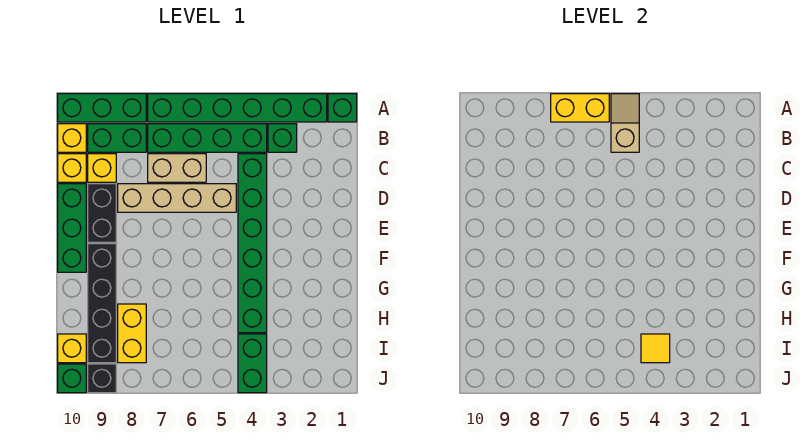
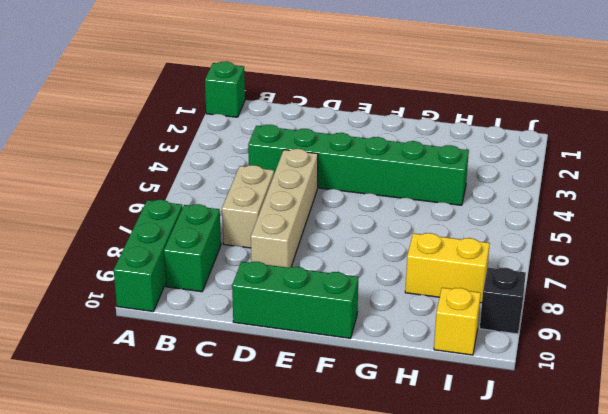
none -> green brick A2:A7 level 1
none -> green brick B3 level 1
none -> green brick B4:B7 level 1

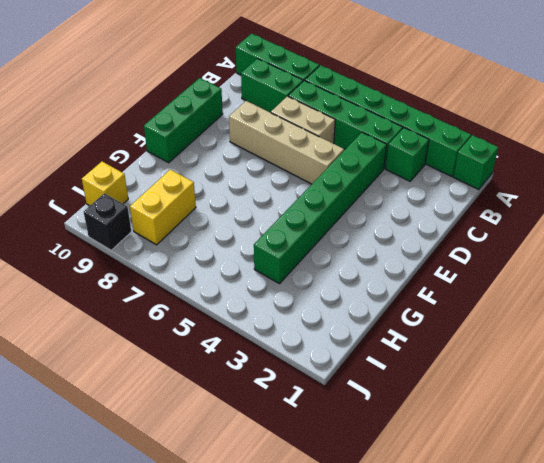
none -> yellow brick B10 level 1
none -> yellow brick C9 level 1
none -> yellow brick C10 level 1

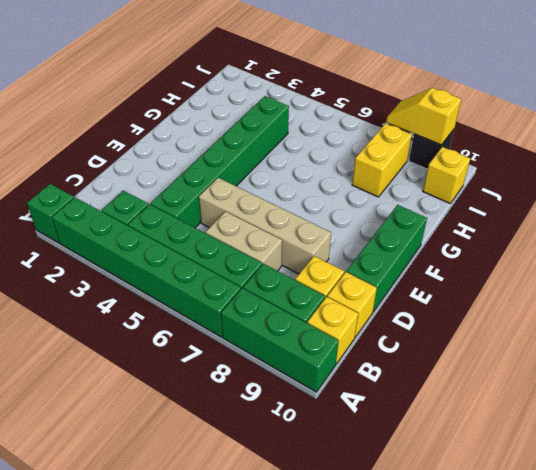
yellow slope J8:J9 level 2 top 9 -> none
none -> black brick D9:E9 level 1
none -> black brick F9:I9 level 1
none -> green brick I4:J4 level 1

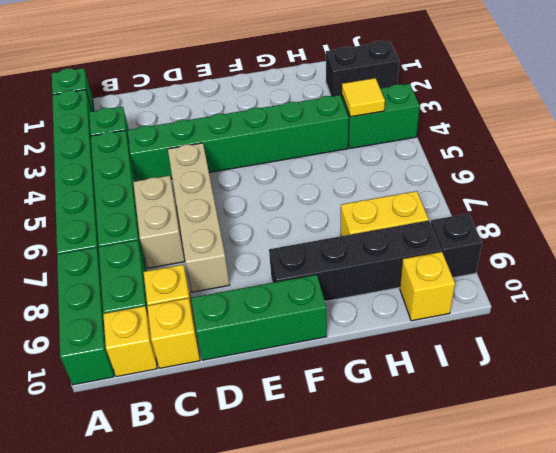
black brick I2:J2 level 1 -> black brick D9:E9 level 1
none -> green brick J10 level 1
none -> tan slope A5:B5 level 2 top B
none -> yellow brick A6:A7 level 2

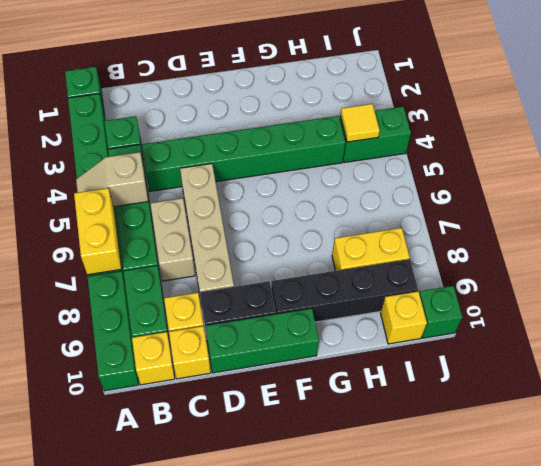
none -> black brick J9 level 1

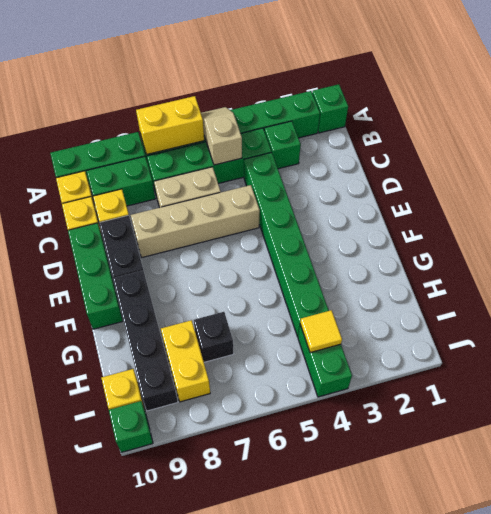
black brick H7 level 1 -> black brick J9 level 1

